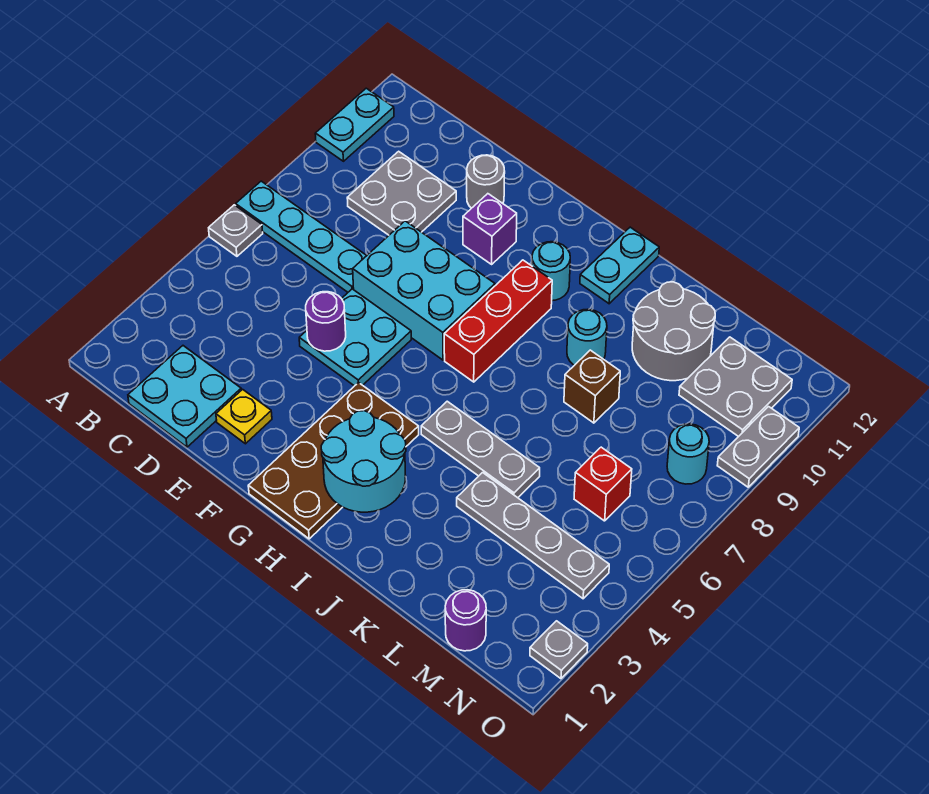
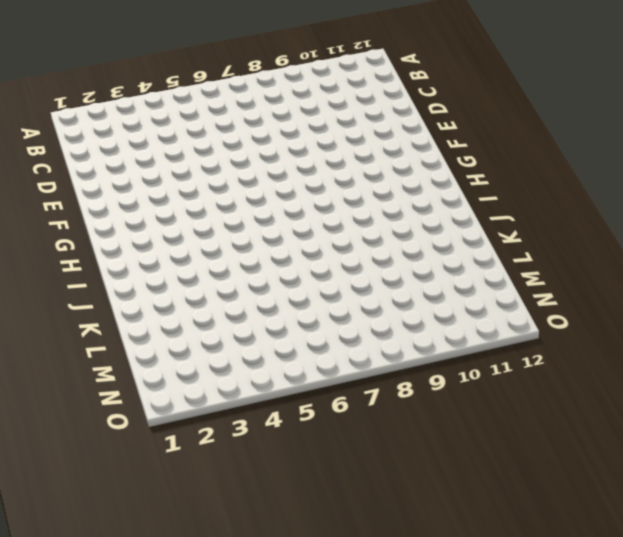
none -> grey plate A6 level 1
none -> cyan plate A7:D7 level 1
none -> cyan plate A10:A11 level 1

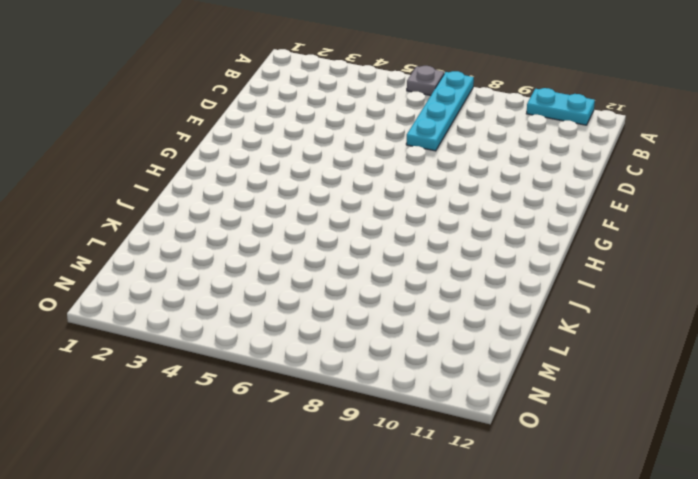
none -> cyan plate C1:D2 level 1
none -> grey plate C9:D10 level 1
none -> yellow plate E2 level 1

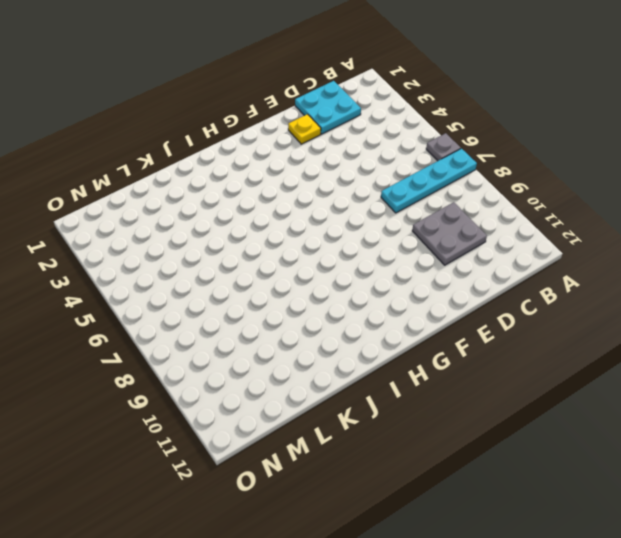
none -> cyan plate A10:A11 level 1
none -> cyan plate E5:F6 level 1
none -> cyan brick E7:G8 level 1

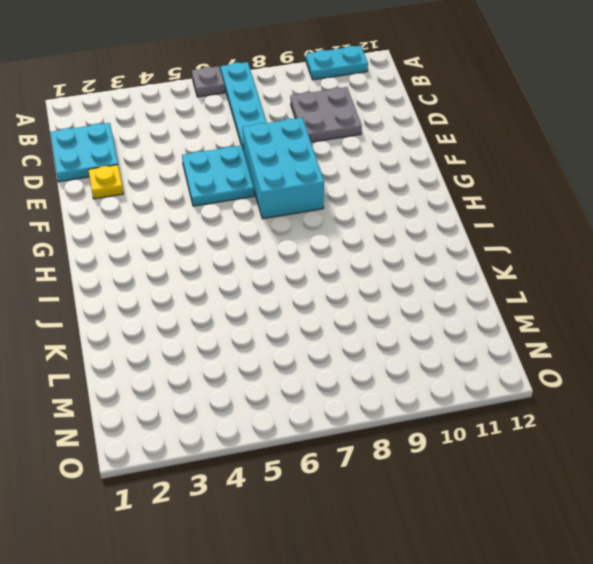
none -> grey round brick E11 level 1
none -> purple brick F10 level 1
none -> brown plate G1:H4 level 1

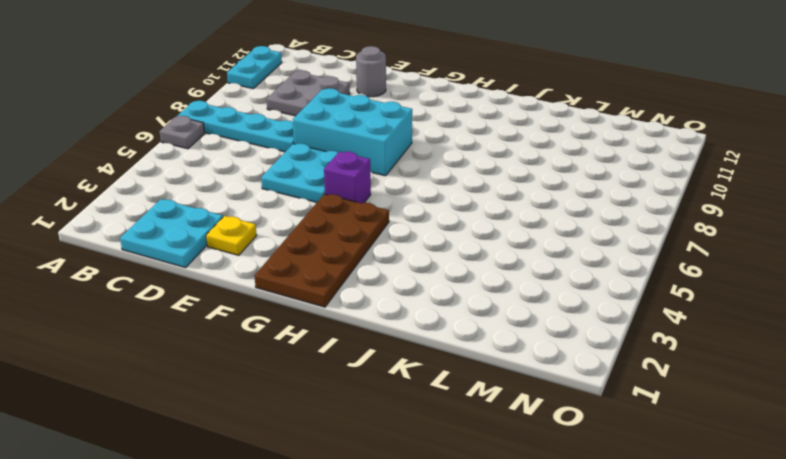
purple brick G5 level 1 -> purple brick F10 level 1
none -> red brick H7:H9 level 1
none -> cyan round brick H10 level 1
none -> grey plate I5:K5 level 1

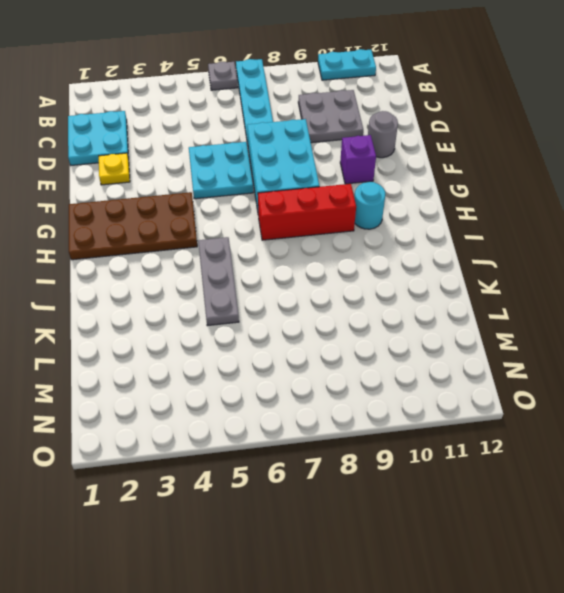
none -> cyan plate I11:I12 level 1
none -> cyan round brick J9 level 1
none -> grey plate K4:N4 level 1

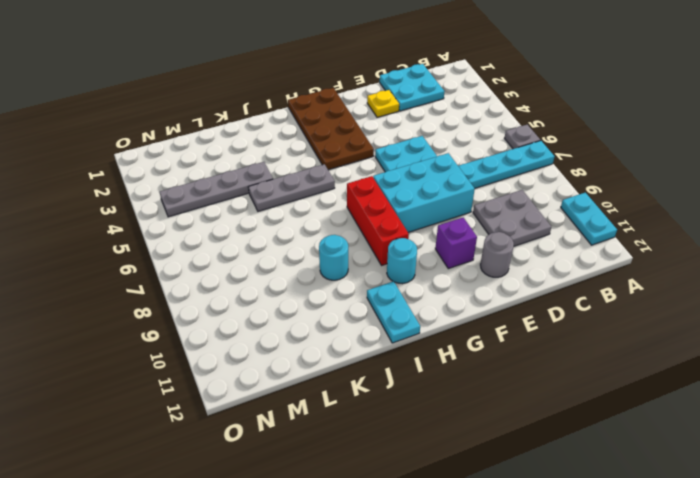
none -> brown brick K8 level 1
none -> grey round brick K10:L11 level 1
none -> purple round brick M1 level 1

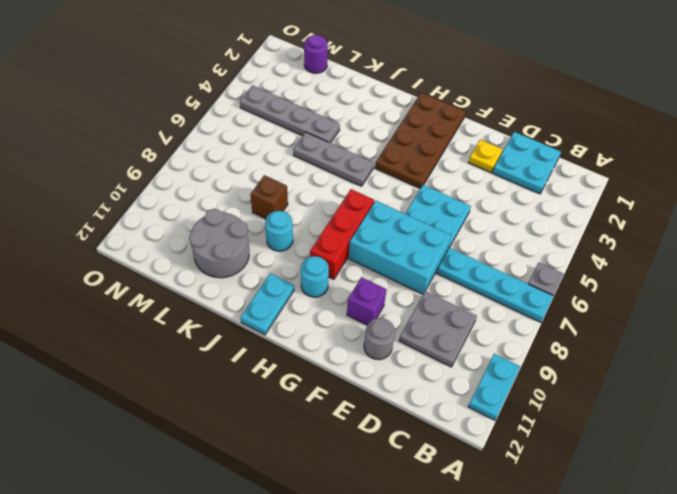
none -> red brick M6 level 1
none -> grey plate M10:N11 level 1
none -> cyan round brick N8 level 1

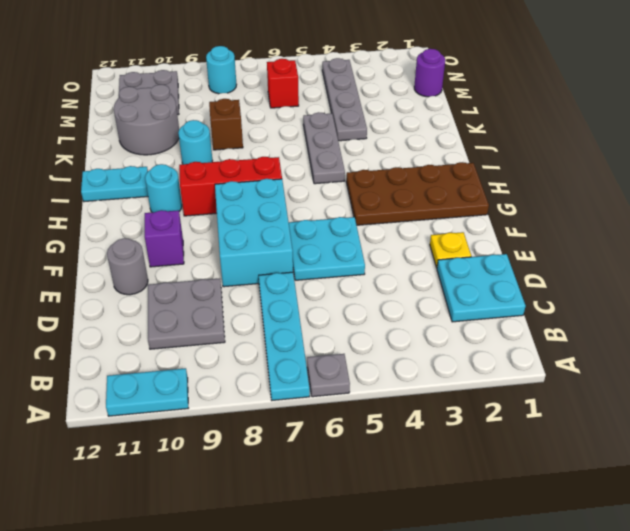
none -> grey plate O2 level 1
none -> grey plate O9:O10 level 1
none -> purple round brick E5 level 2

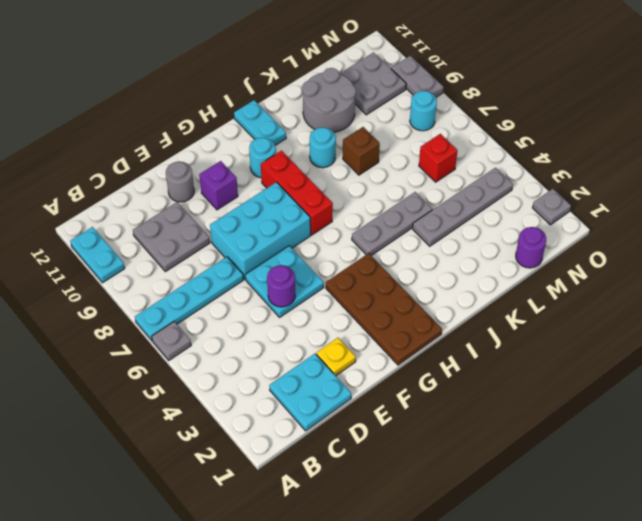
none -> cyan round brick H2:I3 level 2

